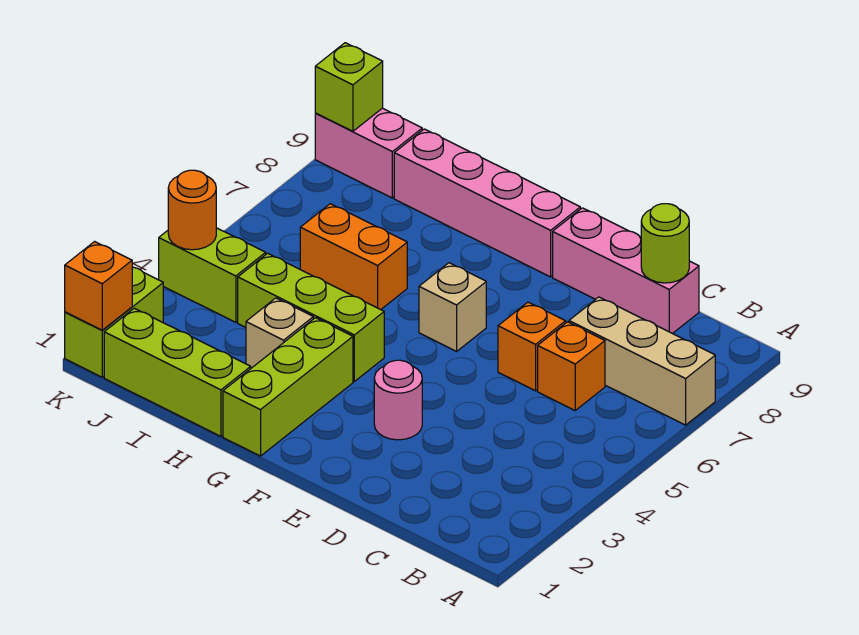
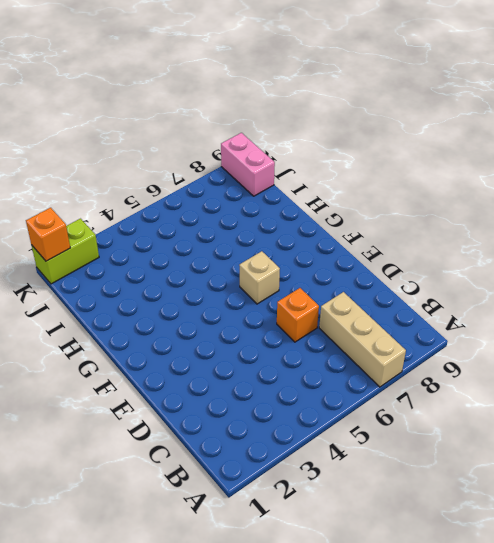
none -> orange brick C6 level 1
none -> pink brick C9:E9 level 1
none -> pink round brick E3 level 1

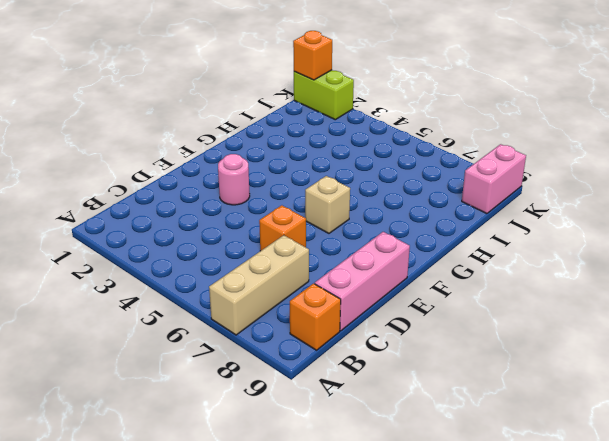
orange brick B9 level 1 -> orange brick C6 level 1
none -> pink brick F9:I9 level 1
none -> lime brick G1:G3 level 1
none -> lime brick G4:I4 level 1

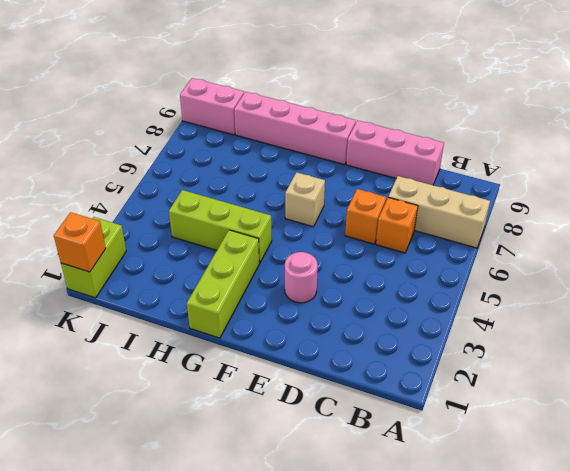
none -> lime brick H1:J1 level 1
none -> tan brick H3 level 1
none -> orange brick H6:I6 level 1

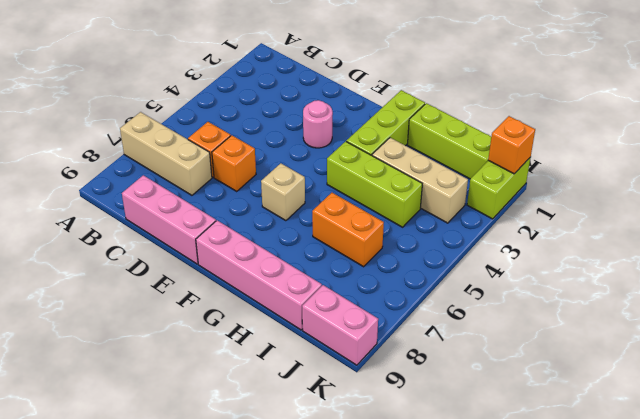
tan brick H3:J3 level 1 -> tan brick H3 level 1
none -> lime brick J4:K4 level 1
none -> lime round brick C9 level 2
none -> orange round brick K4 level 2

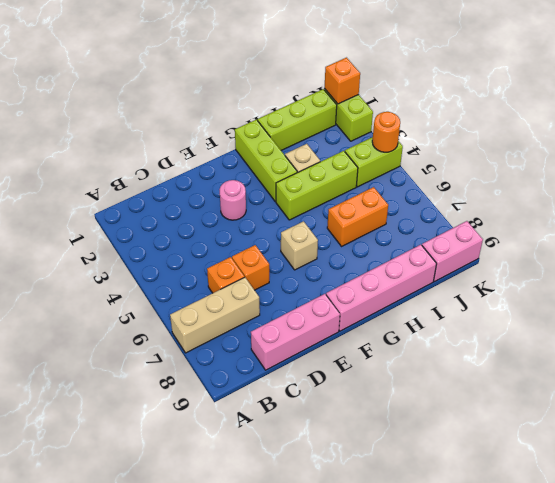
none -> lime round brick C9 level 2
none -> lime brick K9 level 2

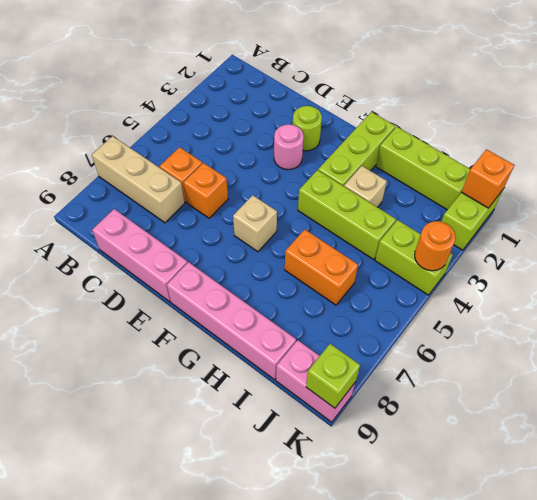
lime round brick E2 level 1 -> lime round brick C9 level 2

